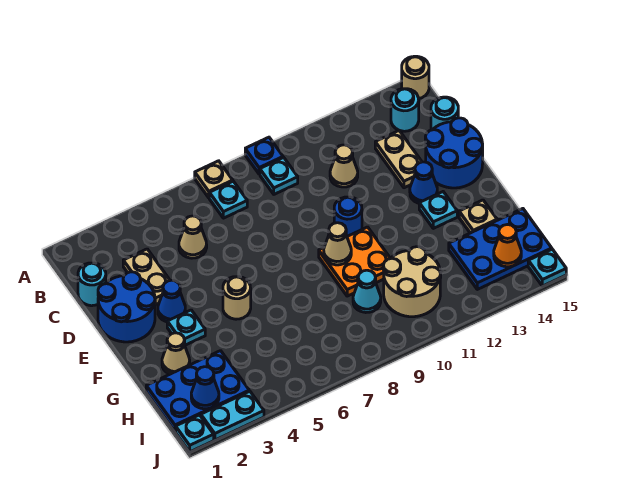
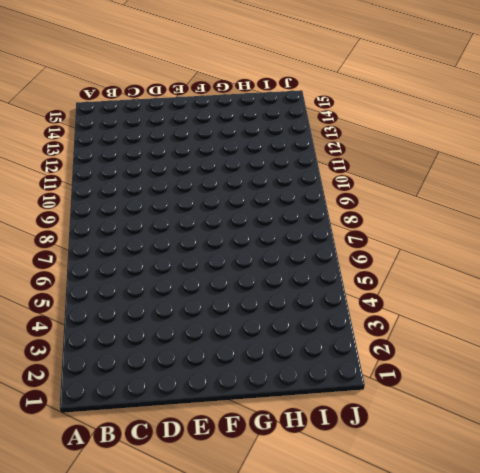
none -> tan plate A7 level 1
none -> blue plate A9 level 1
none -> tan round brick A15 level 1
none -> cyan plate B7 level 1

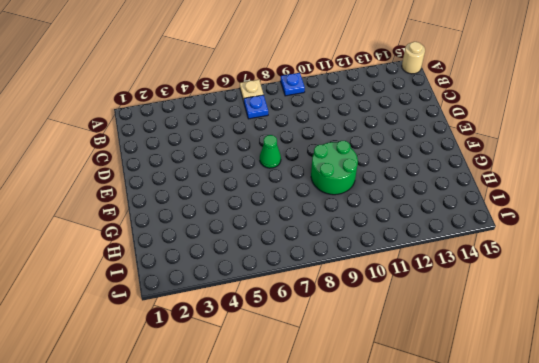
blue plate B7 level 1 -> cyan plate B7 level 1
green cone E7 level 1 -> none
green round brick F9:G10 level 1 -> orange plate F9:G10 level 1
none -> cyan plate B9 level 1
none -> cyan round brick B14 level 1
none -> cyan round brick C1 level 1
none -> tan plate C3:D3 level 1

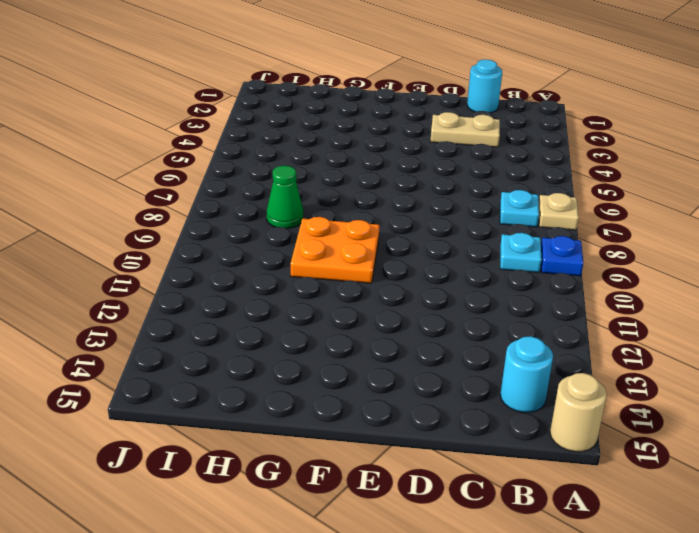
green cone H8 level 1 -> none
none -> tan cone C5 level 1
none -> tan cone C11 level 1
none -> tan plate C13:D13 level 1
none -> cyan round brick C15 level 1

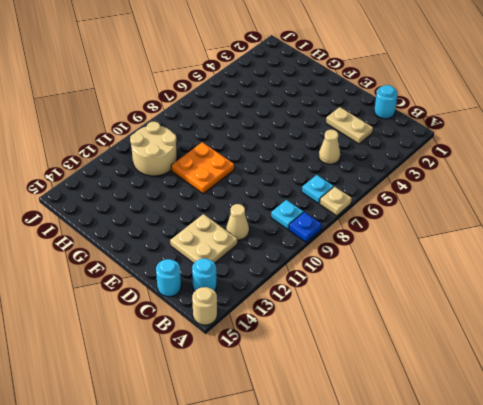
tan plate C12:D13 level 1 -> tan plate C13:D13 level 1
none -> blue round brick D1:E2 level 1
none -> blue round brick D14:E15 level 1
none -> blue cone E3 level 1
none -> blue round brick E10 level 1

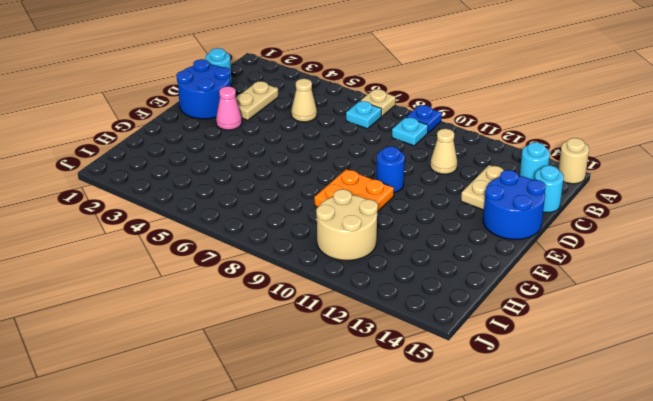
pink cone E3 level 1 -> blue cone E3 level 1
none -> blue cone E13 level 1
none -> cyan plate F3 level 1
none -> tan round brick F5 level 1
none -> cyan plate F13 level 1

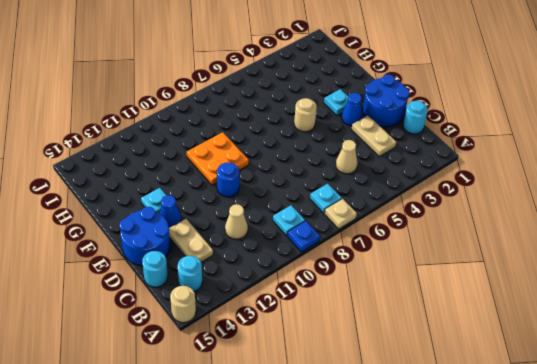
none -> tan cone G2 level 1
none -> tan plate G14 level 1
none -> blue plate H1:I3 level 1
none -> cyan cone H9 level 1

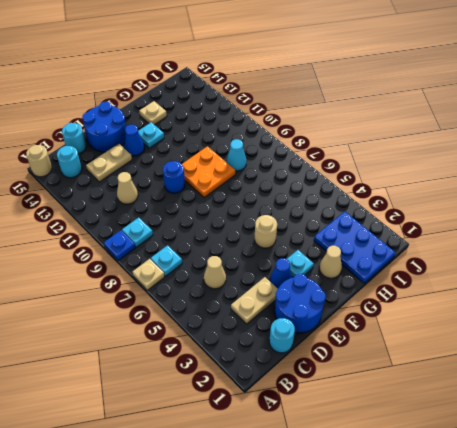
none -> tan round brick H10:I11 level 1
none -> blue plate H13:I15 level 1
none -> cyan plate J1 level 1
none -> cyan plate J2:J3 level 1

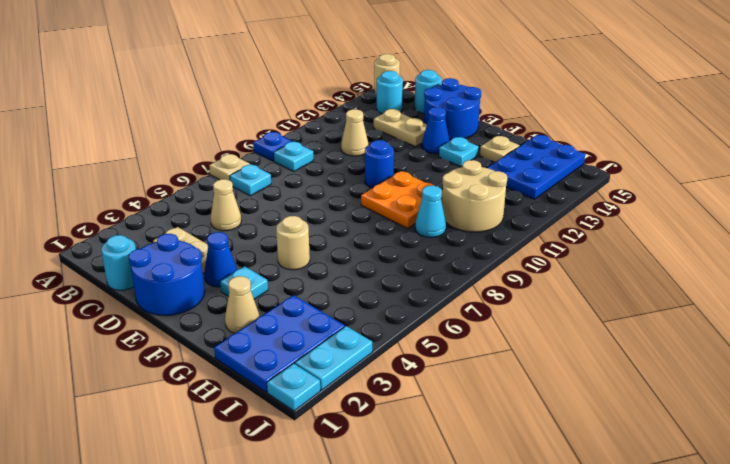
none -> cyan plate J15 level 1
none -> tan cone F9 level 2
none -> blue cone I2 level 2
none -> orange cone I14 level 2

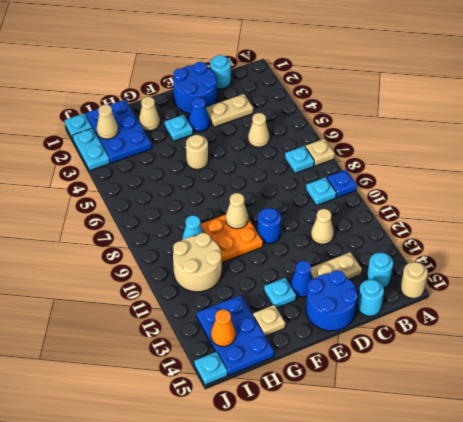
tan cone I2 level 2 -> blue cone I2 level 2

